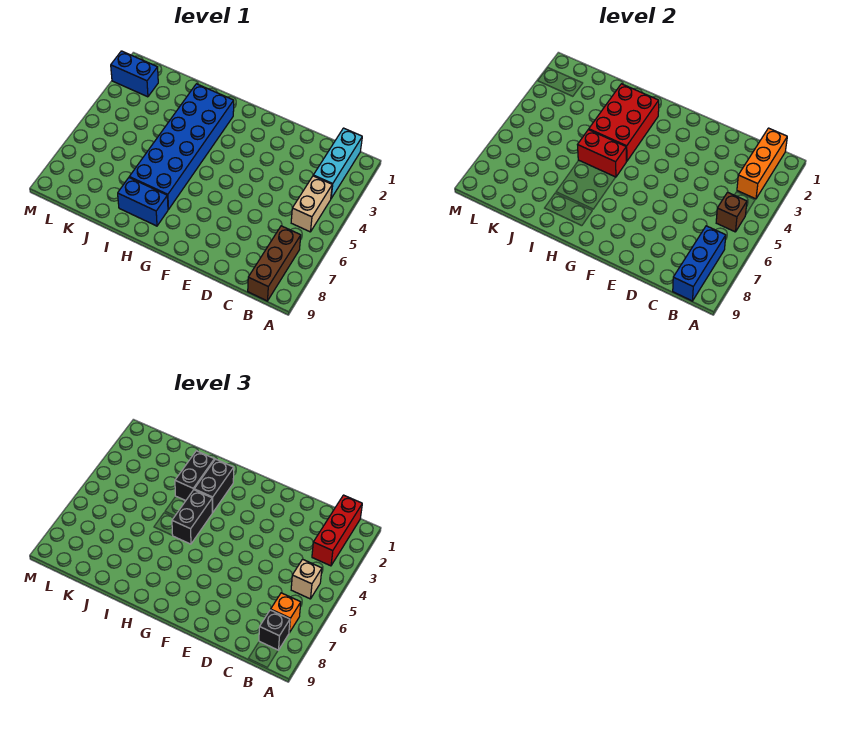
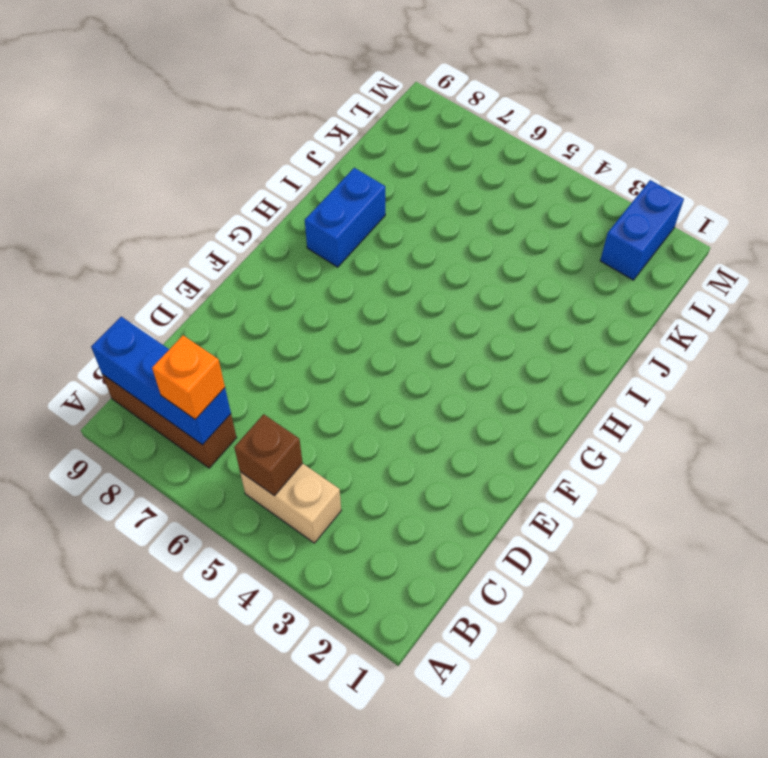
none -> cyan brick B1:B3 level 1
none -> blue brick H2:I7 level 1
none -> orange brick B1:B3 level 2

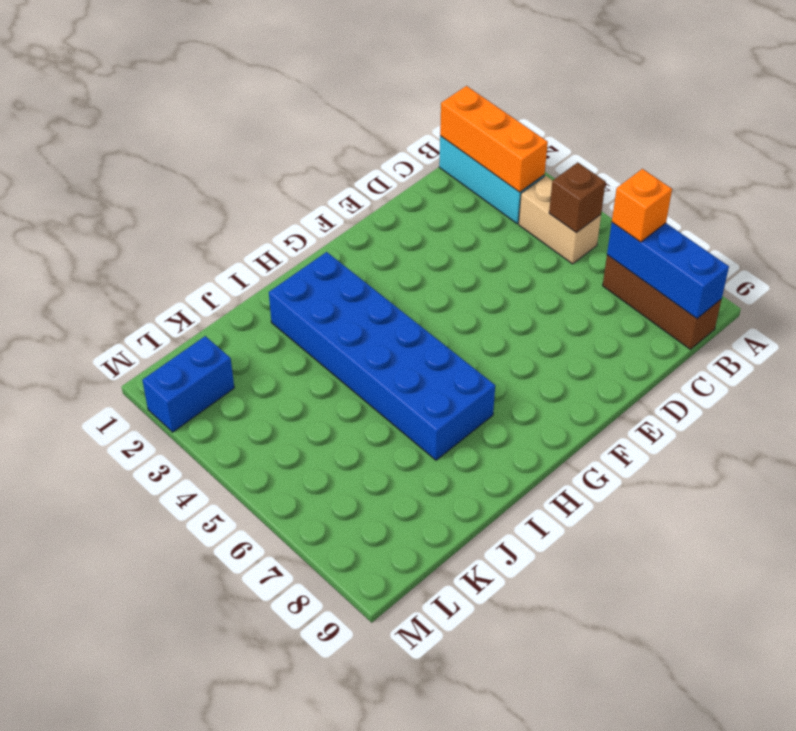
none -> blue brick H8:I8 level 1
none -> red brick H2:I4 level 2
none -> red brick H5:I5 level 2

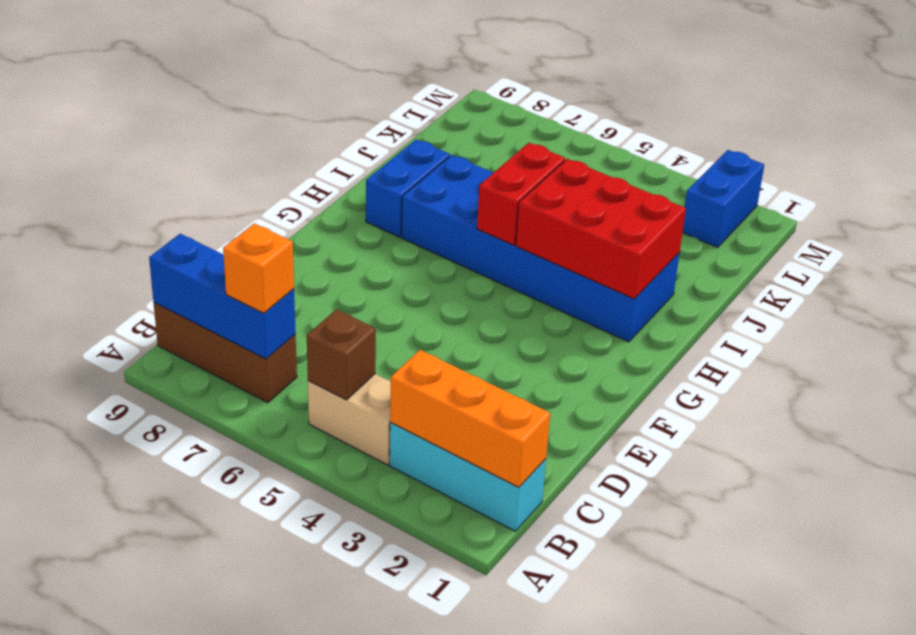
none -> red brick B1:B3 level 3
none -> tan brick B5 level 3
none -> black brick B8 level 3

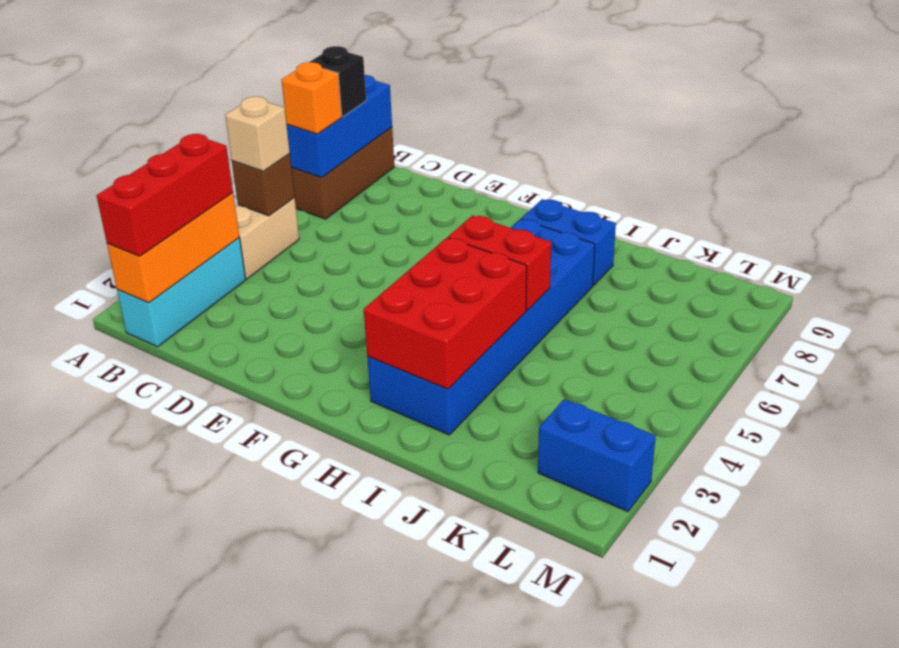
none -> black brick H2:H3 level 3
none -> black brick H4:H5 level 3
none -> black brick I2:I3 level 3

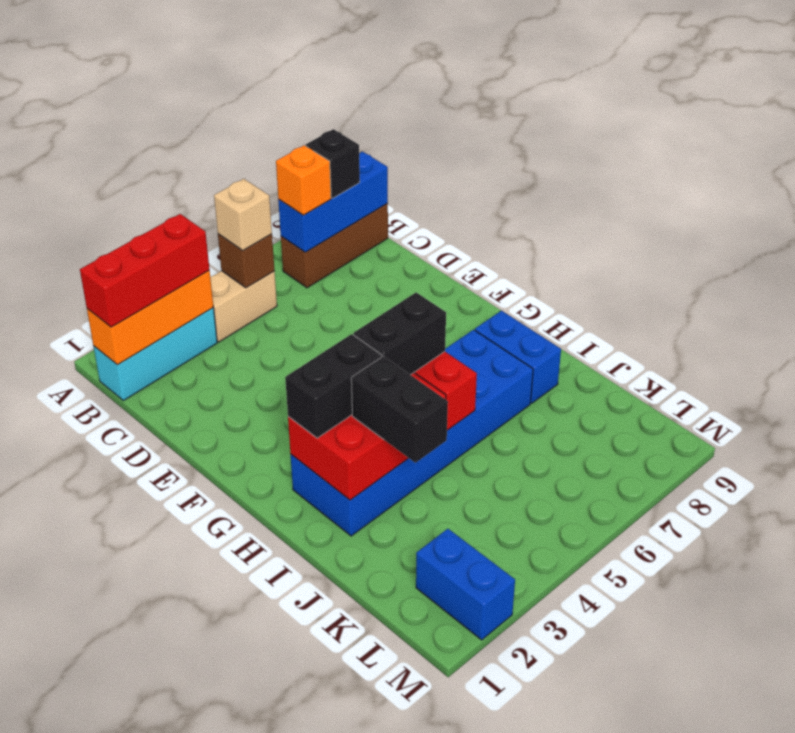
black brick I3:J3 level 3 -> black brick I2:I3 level 3

